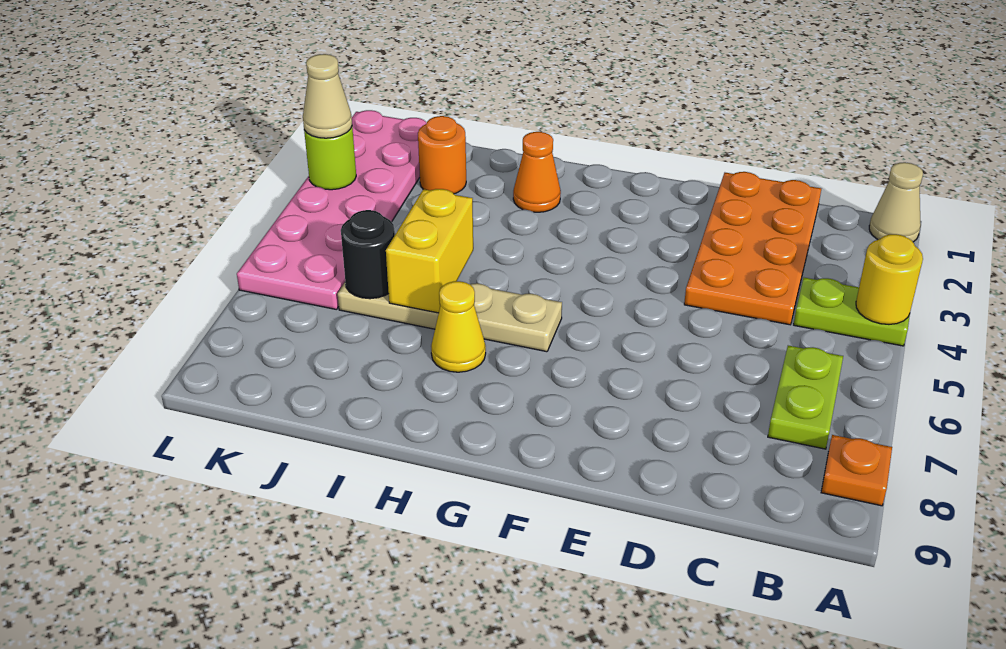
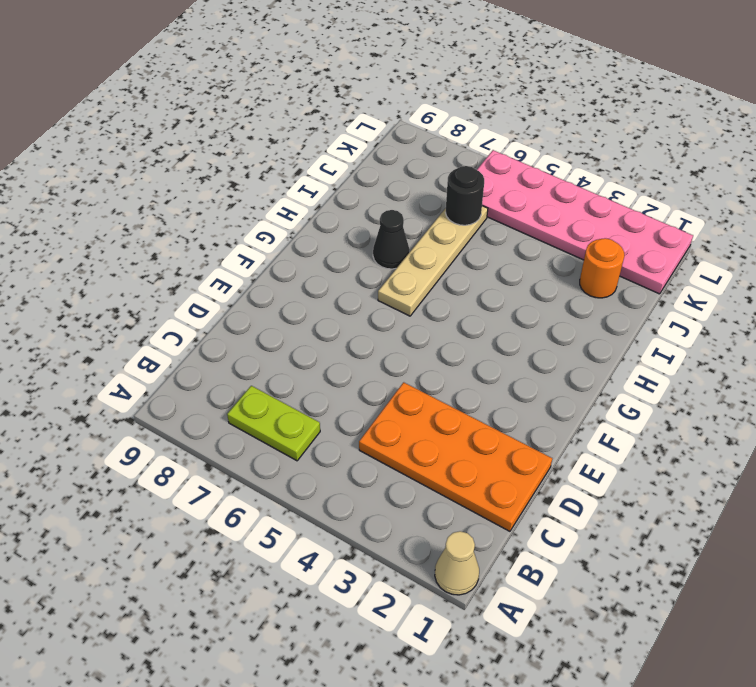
black cone H7 level 1 -> yellow cone H7 level 1
none -> lime plate A4:B4 level 1
none -> orange plate A8 level 1
none -> orange cone H2 level 1

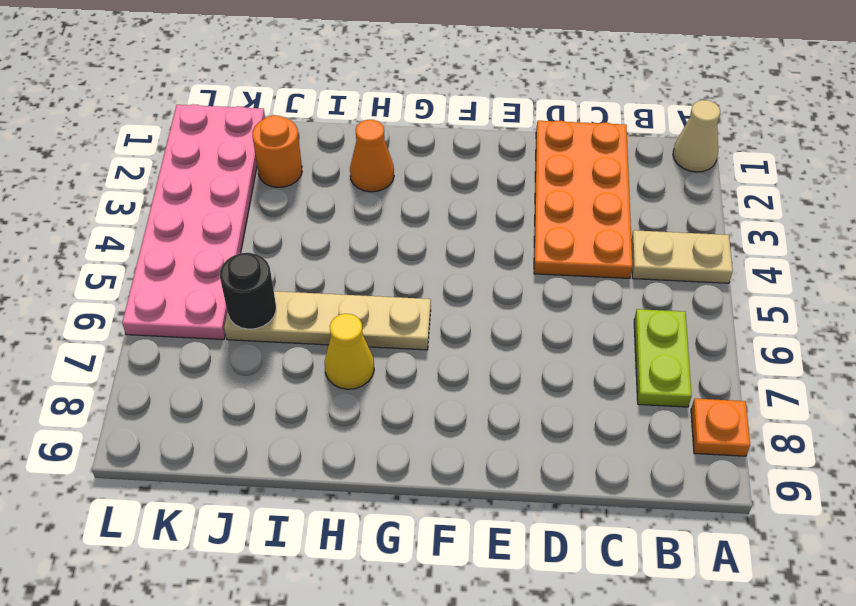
tan plate A4:B4 level 1 -> lime plate A4:B4 level 1
none -> yellow round brick A4 level 2
none -> yellow brick I5:I6 level 2
none -> lime round brick L3 level 2

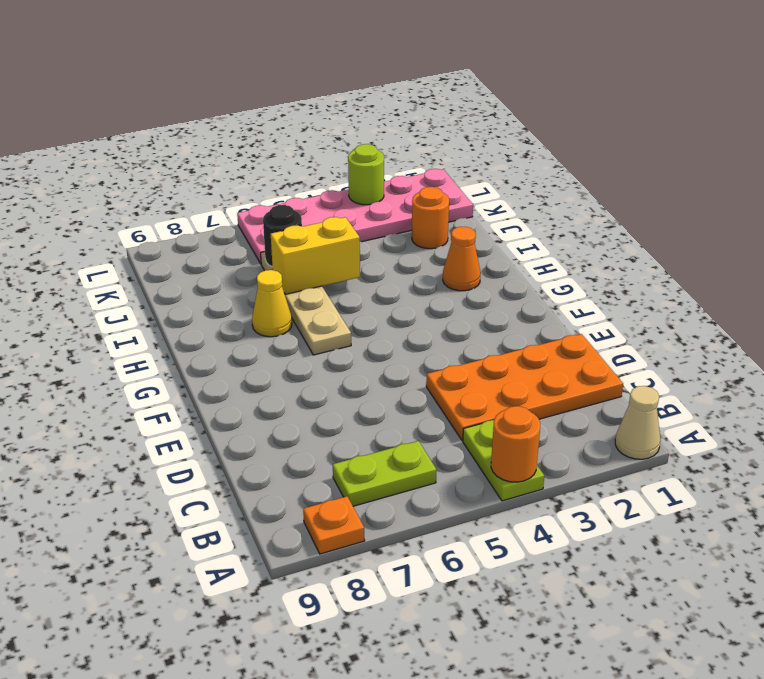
orange round brick A4 level 2 -> yellow round brick A4 level 2
none -> tan cone L3 level 3

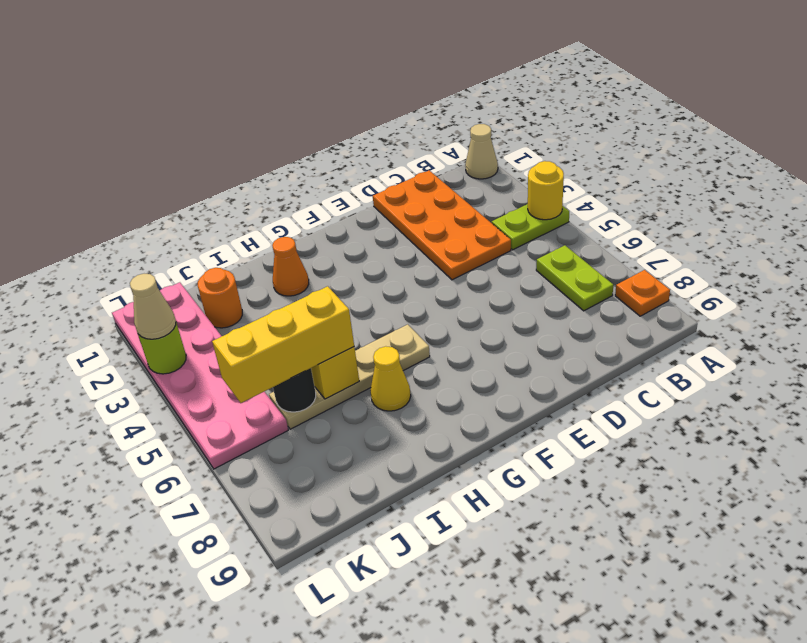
yellow brick I6:K6 level 3 -> none

